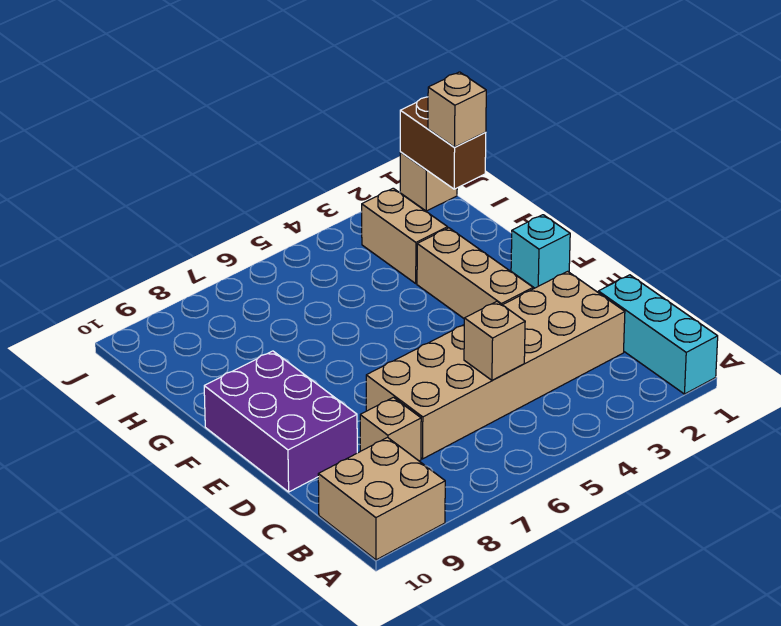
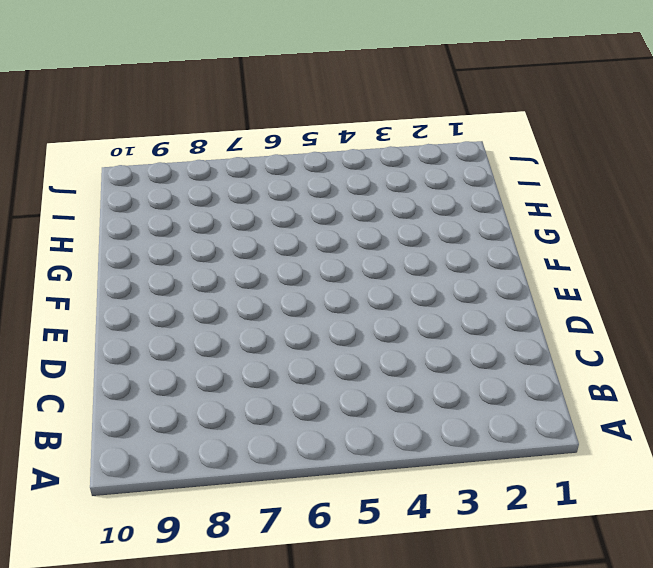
none -> cyan brick A1:C1 level 1
none -> tan brick A9:B10 level 1
none -> tan brick C2:D7 level 1

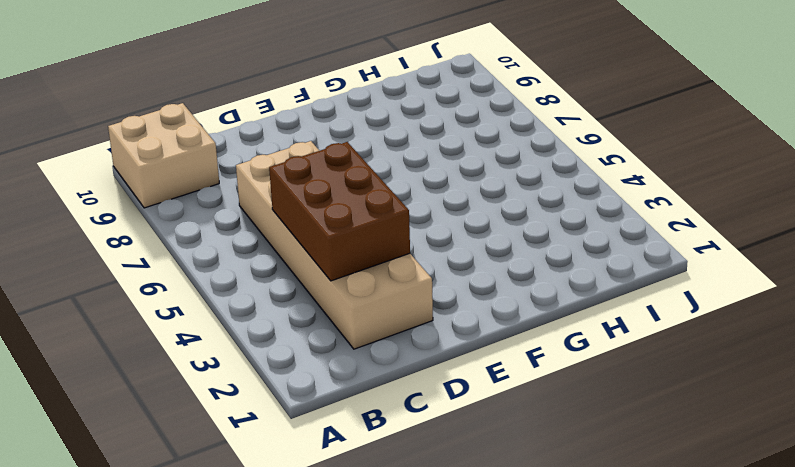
brown brick C3:D5 level 2 -> tan brick C5 level 2
none -> cyan brick A1:C1 level 1
none -> tan brick C8 level 1
none -> purple brick D9:F10 level 1

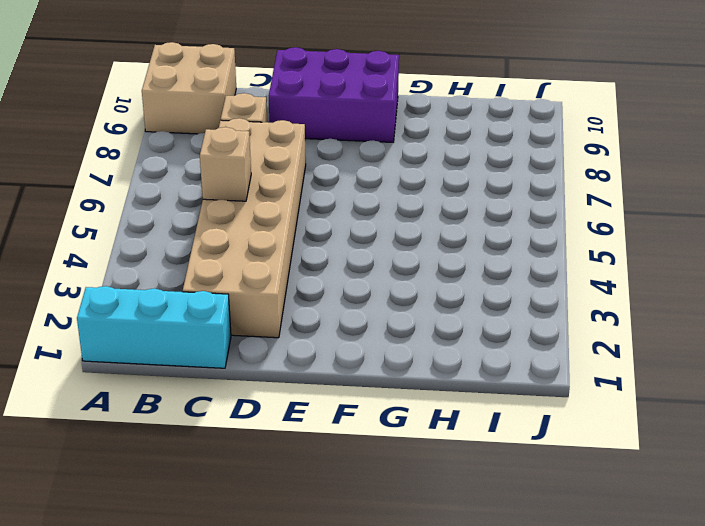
none -> tan brick E3:G3 level 1
none -> cyan brick F1 level 1
none -> tan brick H3:I3 level 1

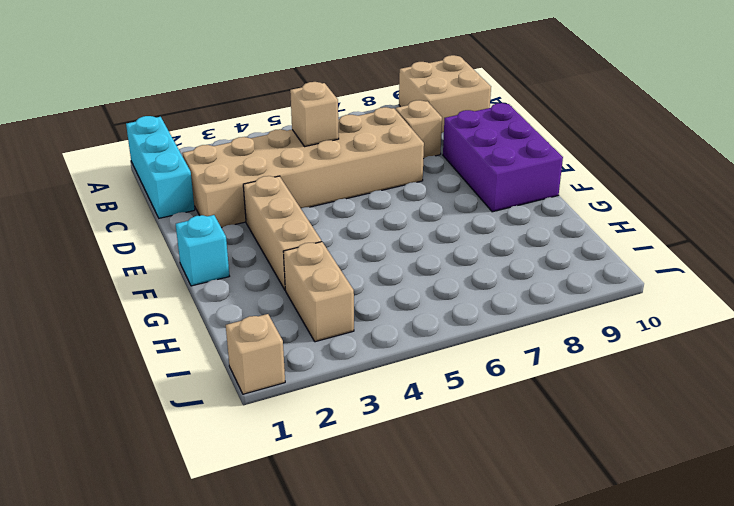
none -> brown brick I1:J1 level 2
none -> tan brick I1 level 3

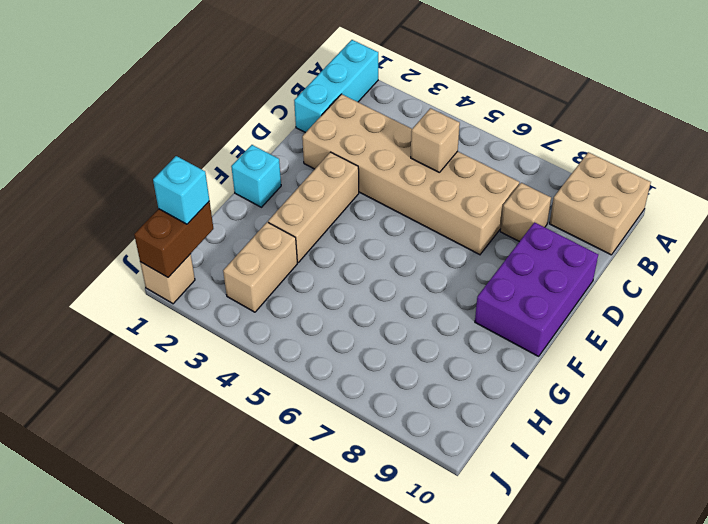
cyan brick I1 level 3 -> tan brick I1 level 3

